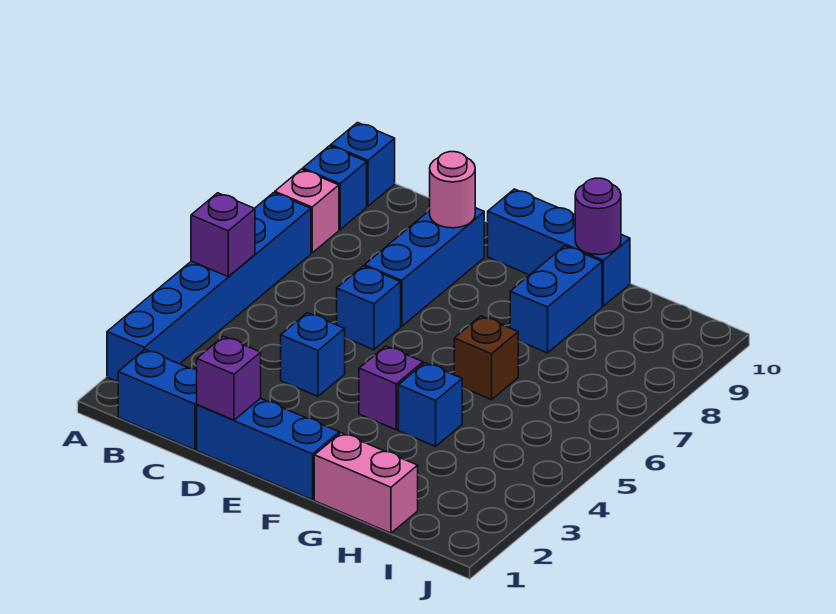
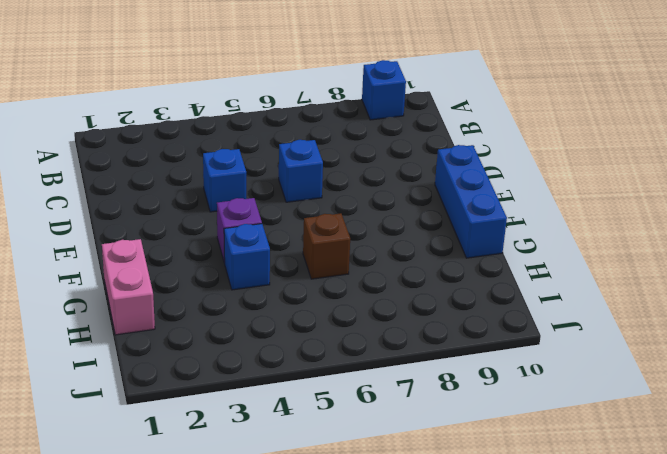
none -> blue brick A2:A7 level 1
none -> pink brick A8 level 1
none -> blue brick A10 level 1

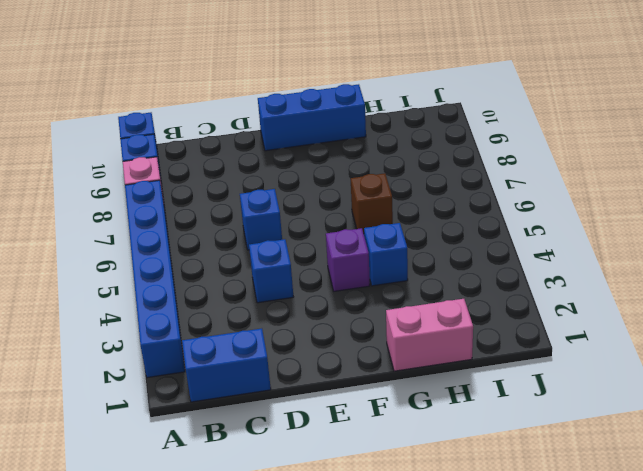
none -> blue brick D1:F1 level 1
none -> blue brick D7:D9 level 1
none -> blue brick G8:G9 level 1

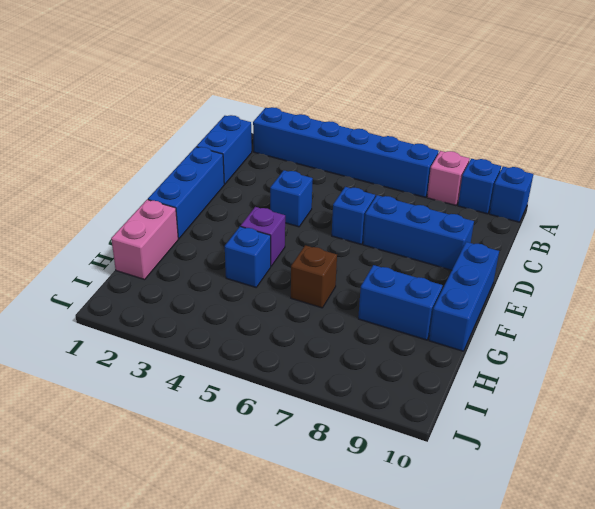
none -> purple brick A5 level 2
none -> purple brick D1 level 2
none -> pink round brick D9 level 2

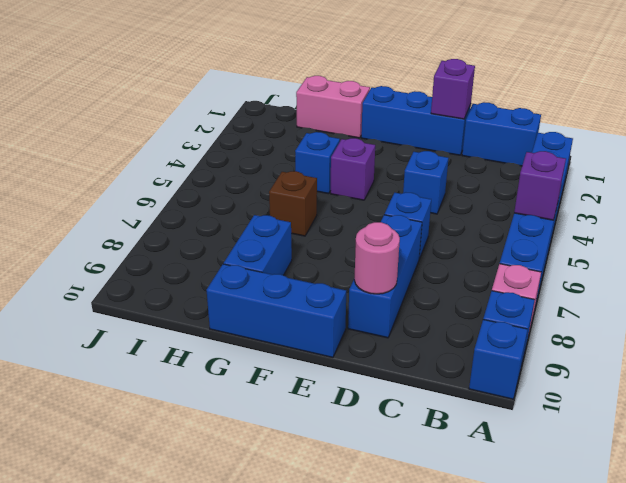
none -> purple round brick G10 level 2

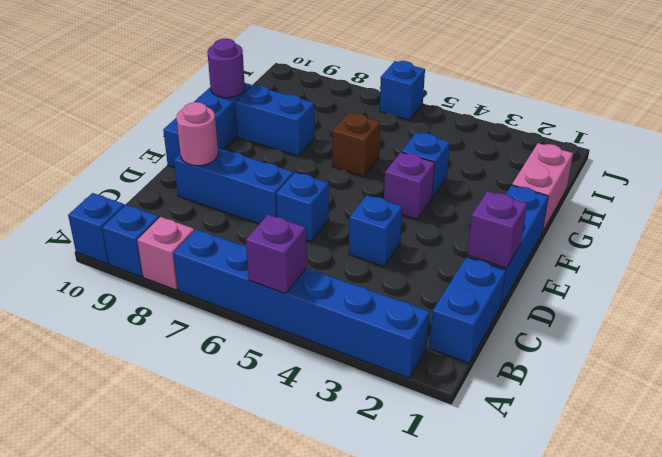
blue brick J6 level 1 -> none

